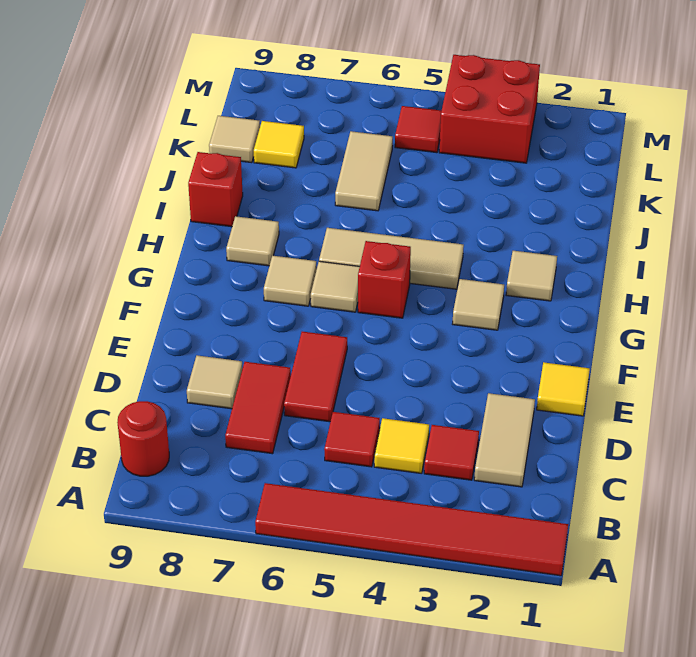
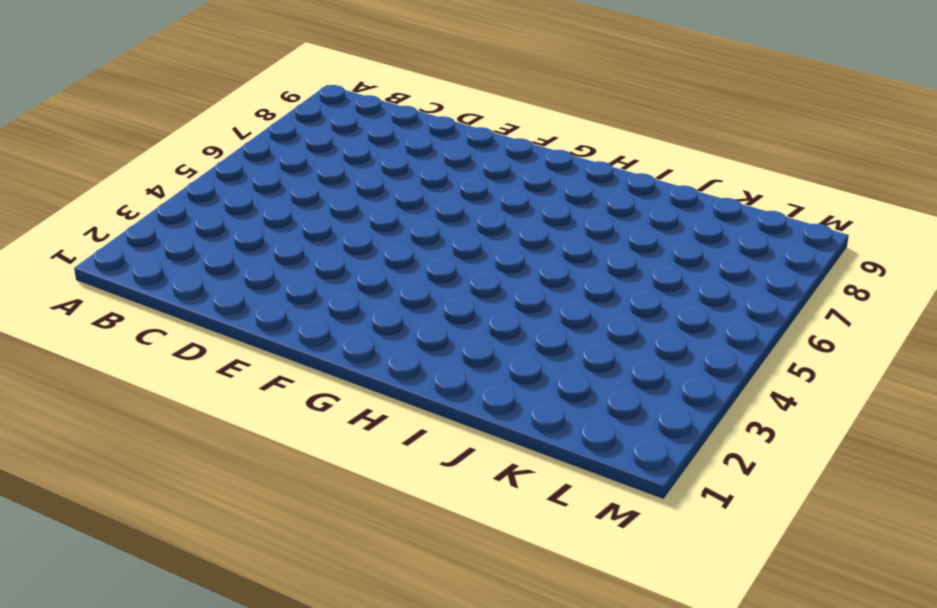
none -> red tile A1:A6 level 1
none -> red round brick B9 level 1
none -> tan tile C2:D2 level 1

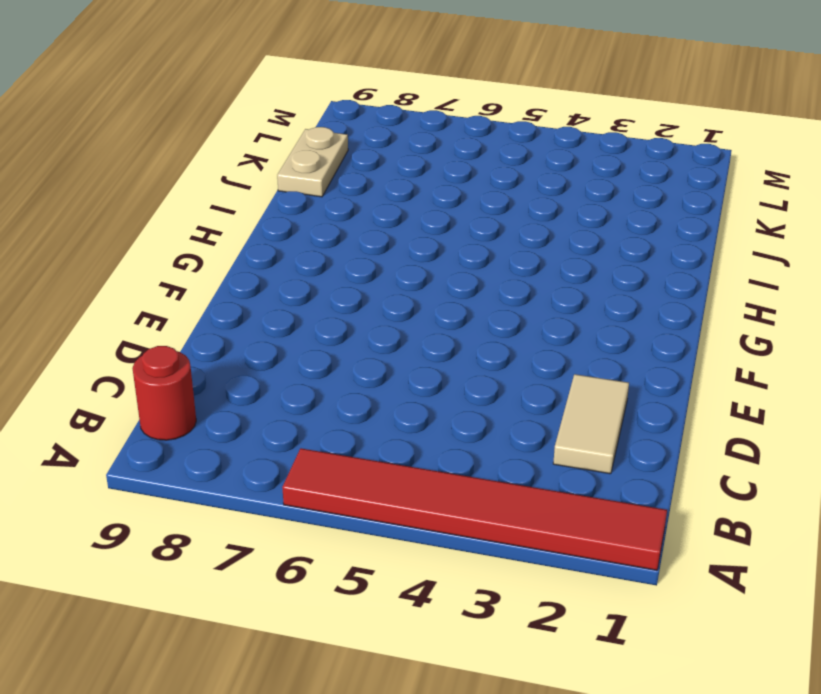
tan plate J9:K9 level 1 -> tan tile K9 level 1
none -> red tile C3 level 1
none -> yellow tile C4 level 1
none -> red tile C5 level 1

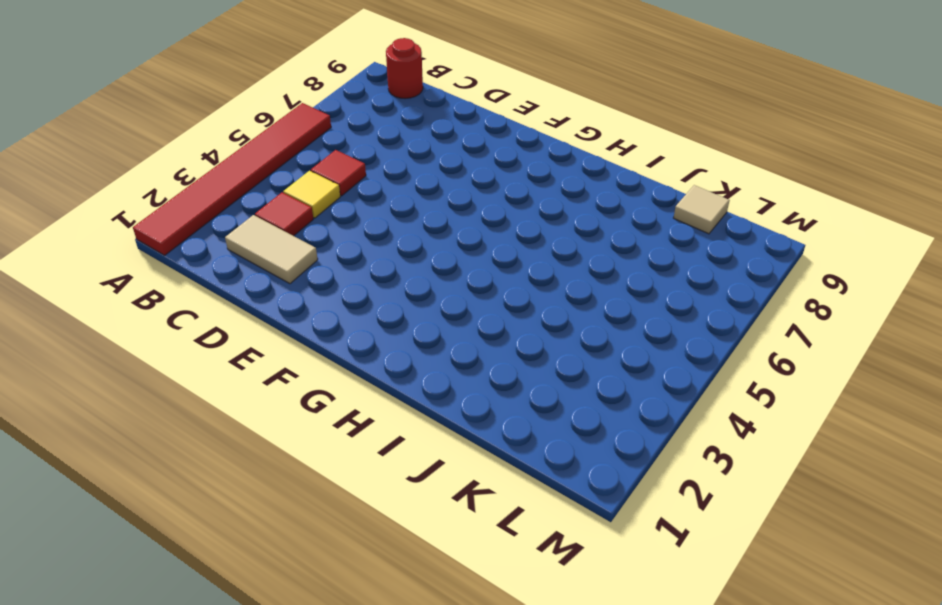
none -> red tile C7:D7 level 1
none -> red tile D6:E6 level 1
none -> tan tile D8 level 1

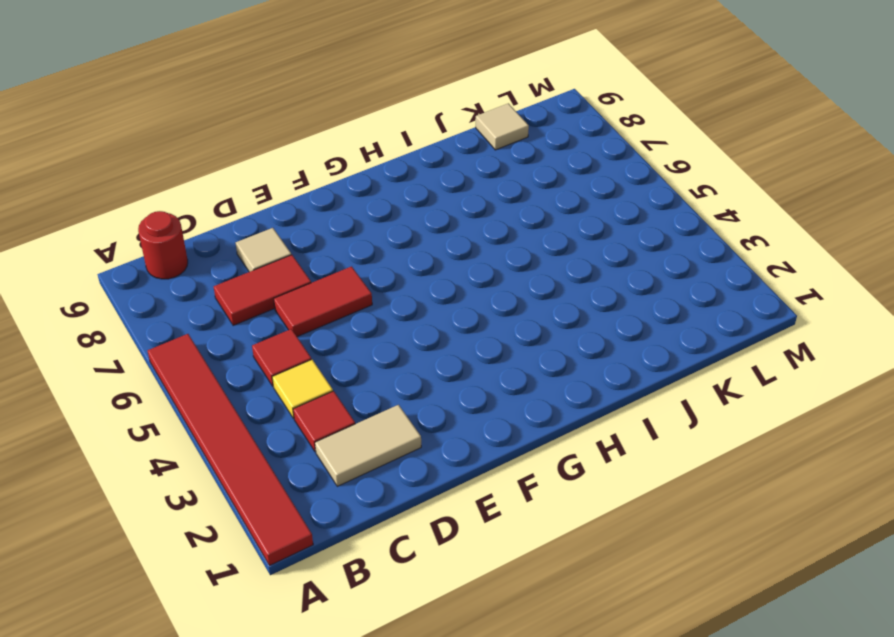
none -> yellow tile E1 level 1
none -> tan tile G3 level 1
none -> red brick G5 level 1

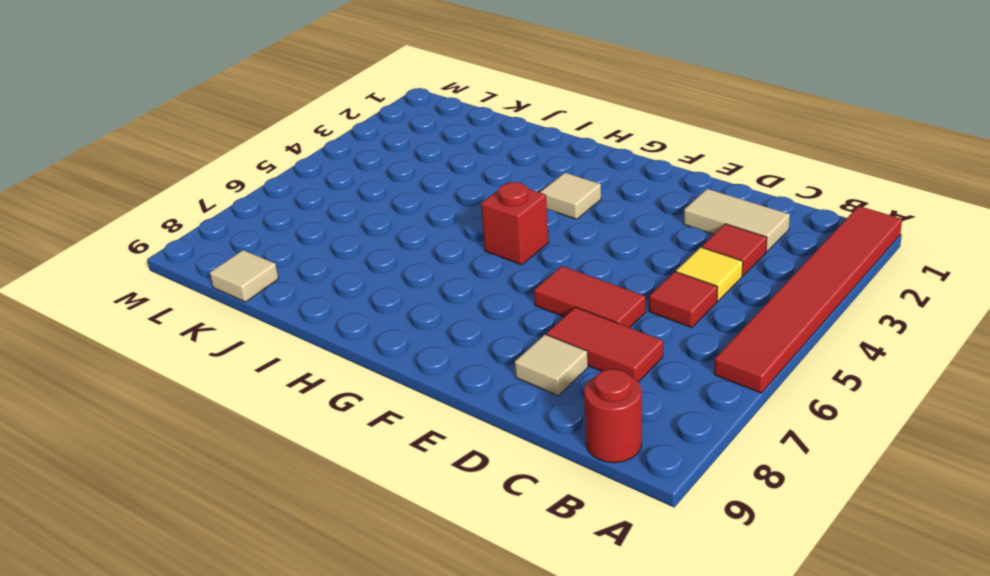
none -> yellow tile E1 level 1
none -> tan tile G6 level 1
none -> tan tile G7 level 1

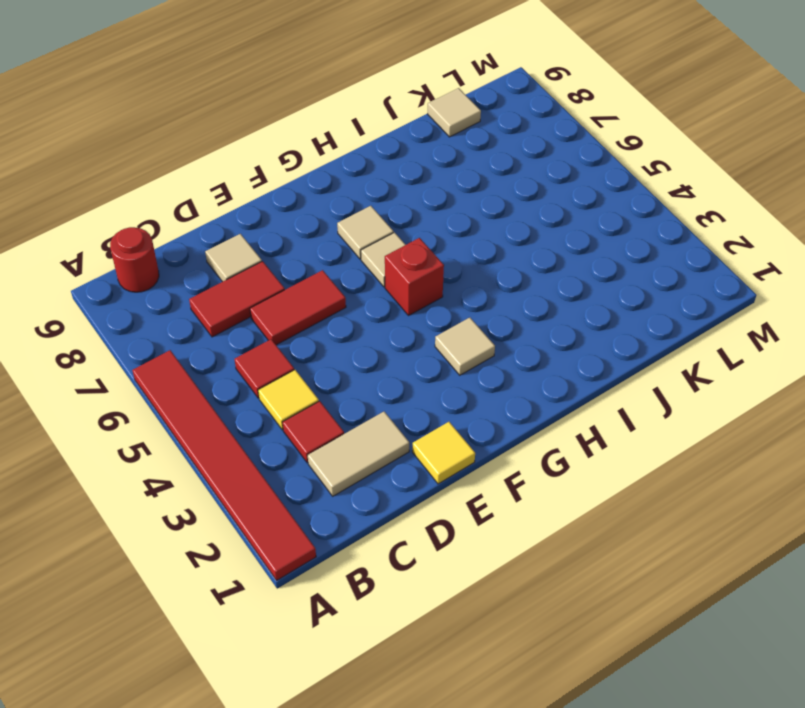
none -> tan tile H2 level 1
none -> tan tile H4:H6 level 1
none -> tan tile H8 level 1

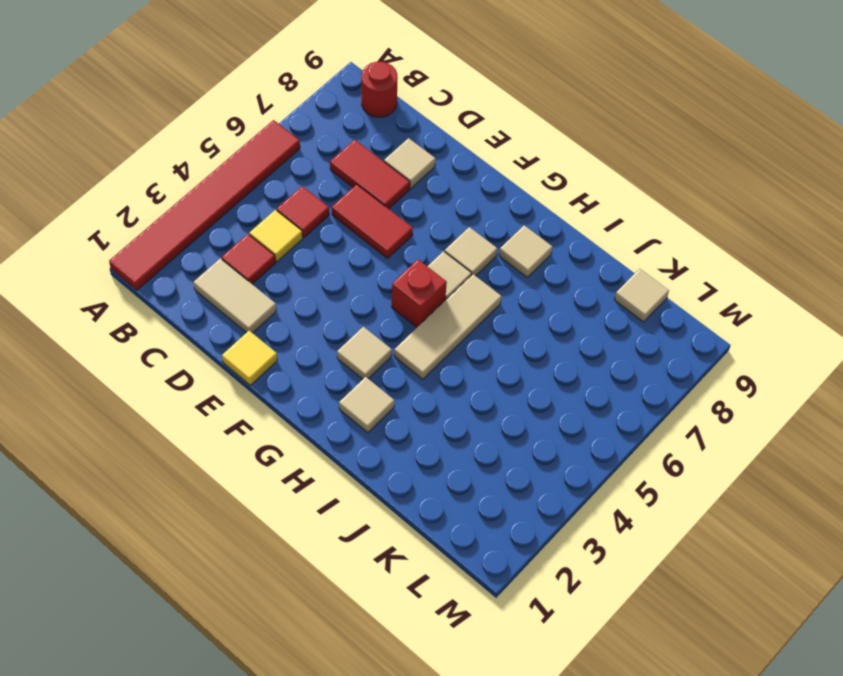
none -> red brick I9 level 1
none -> tan tile J6:K6 level 1
none -> yellow tile K8 level 1

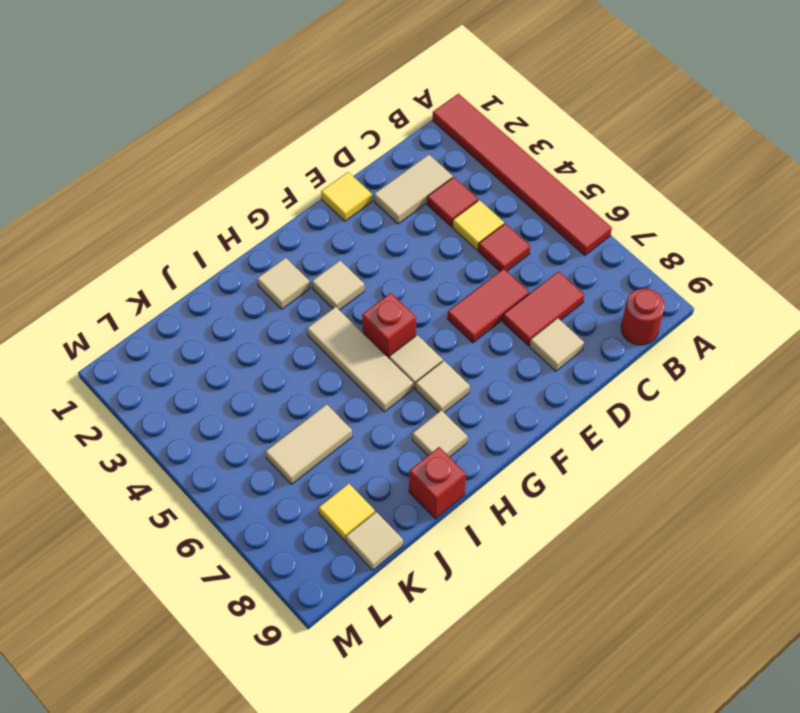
none -> red brick L3:M4 level 1
none -> red tile L5 level 1

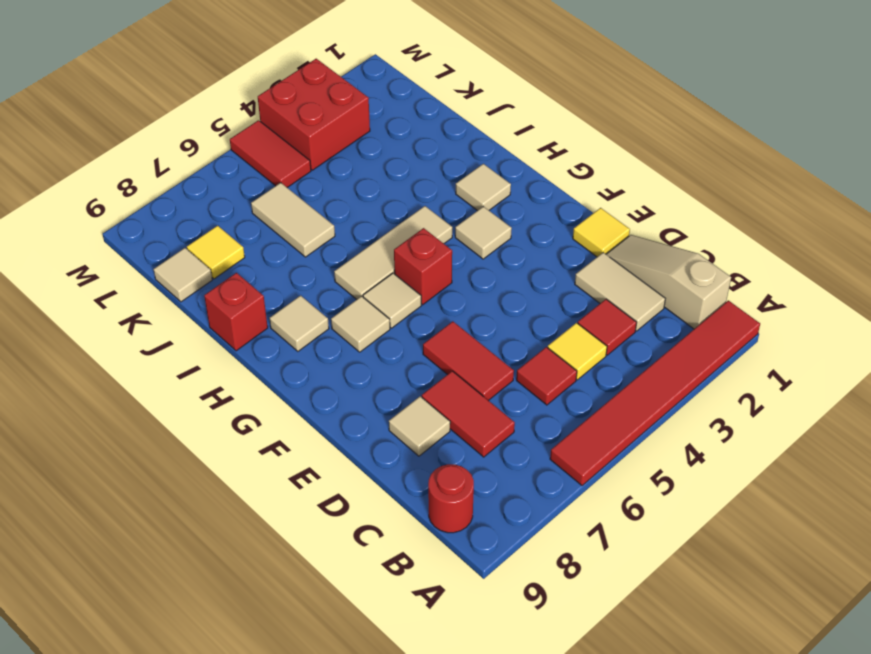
tan slope B1:D1 level 1 top B -> none
red tile L5:M5 level 1 -> red tile L5 level 1

